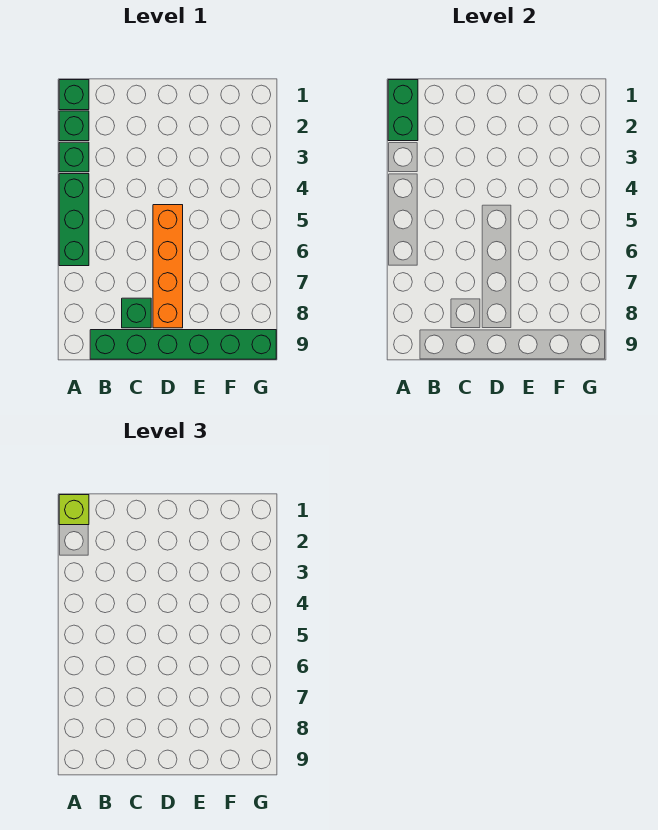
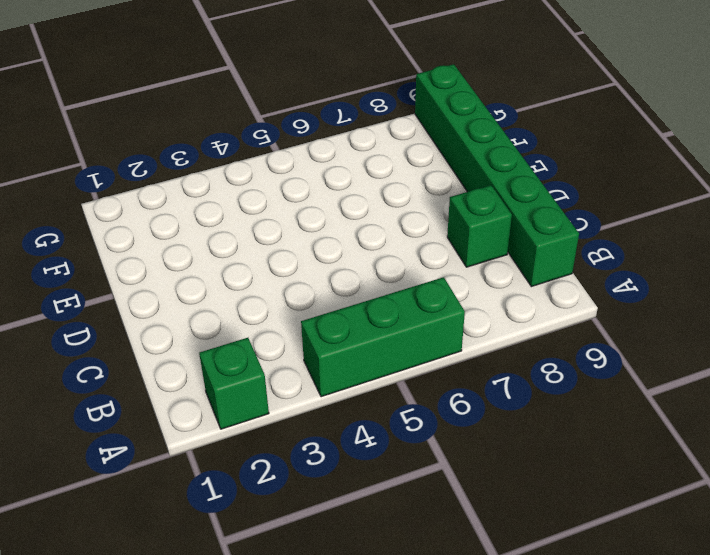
none -> green brick A1 level 1
none -> green brick A3 level 1

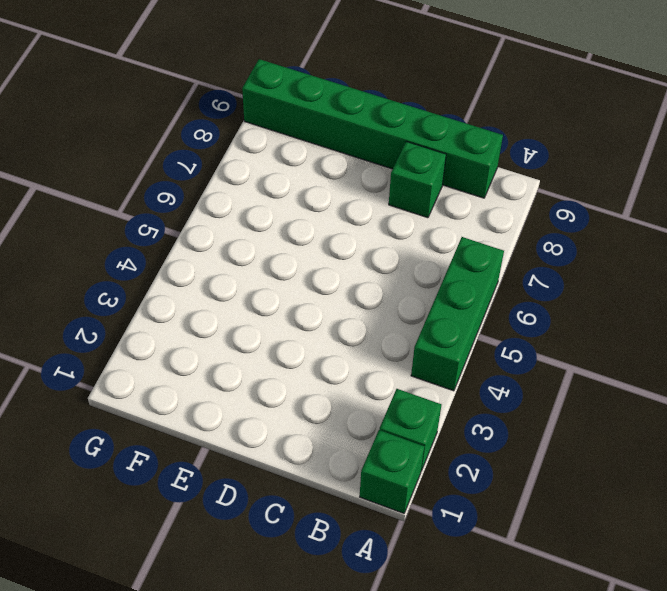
none -> green brick A3 level 1
none -> orange brick D5:D8 level 1

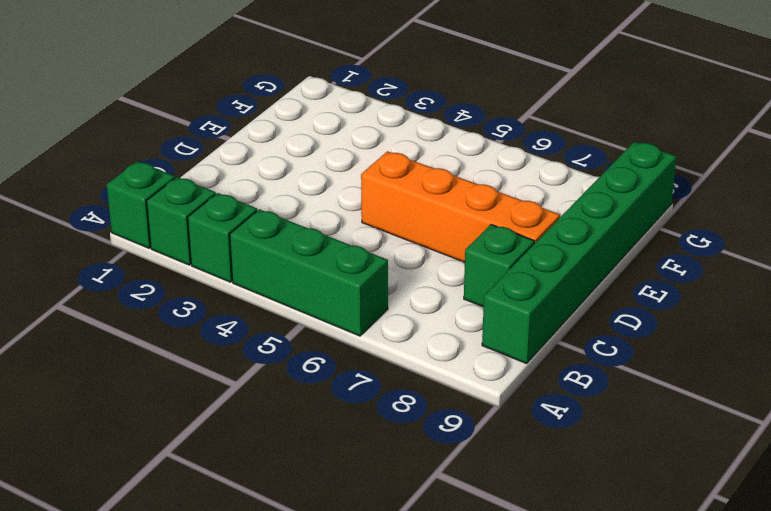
none -> green brick A1:A2 level 2
none -> lime brick A1 level 3

